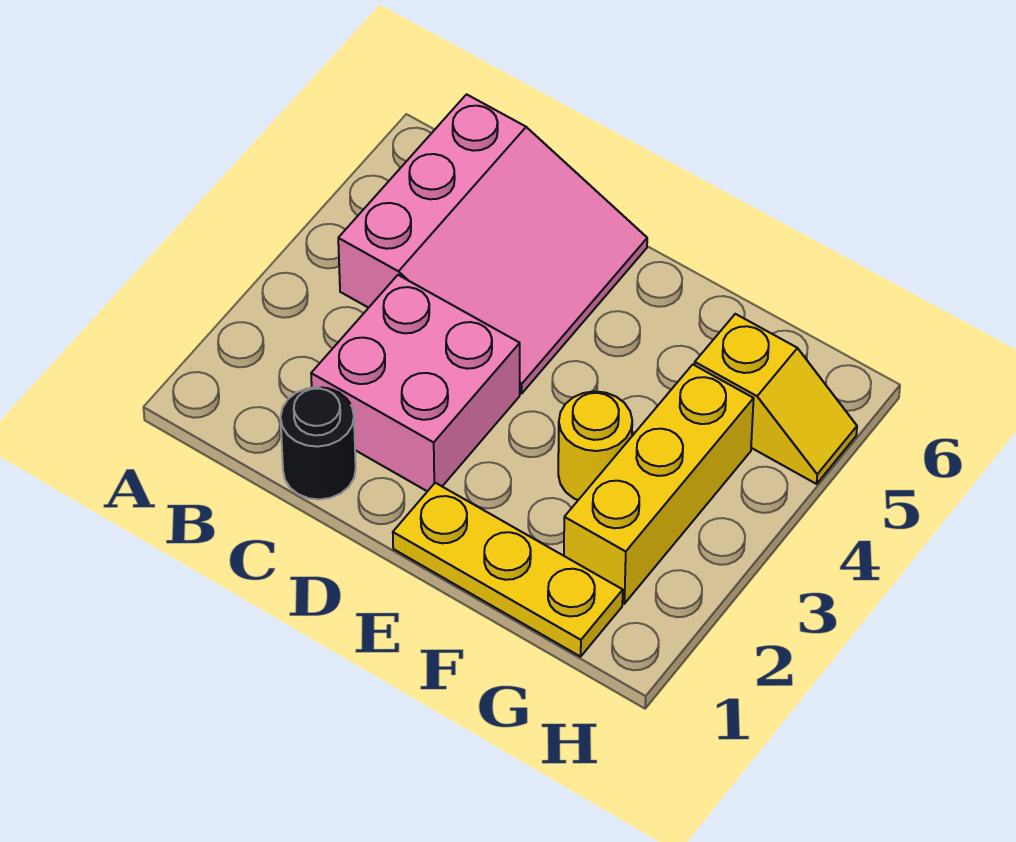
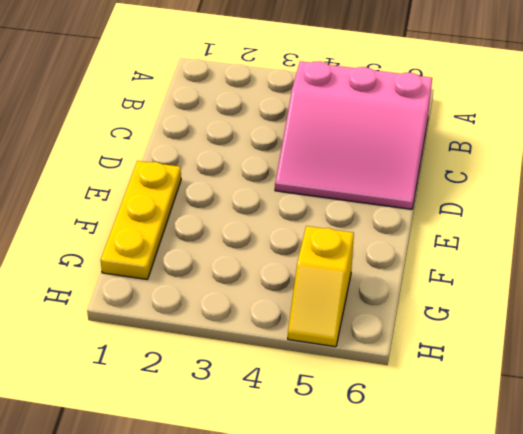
none -> black round brick C1 level 1
none -> pink brick C2:D3 level 1

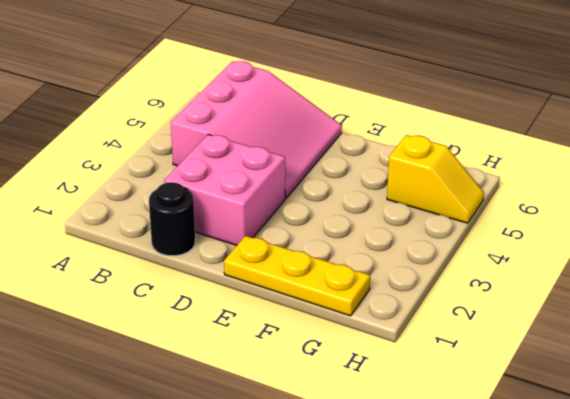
none -> yellow round brick F3 level 1
none -> yellow brick G2:G4 level 1

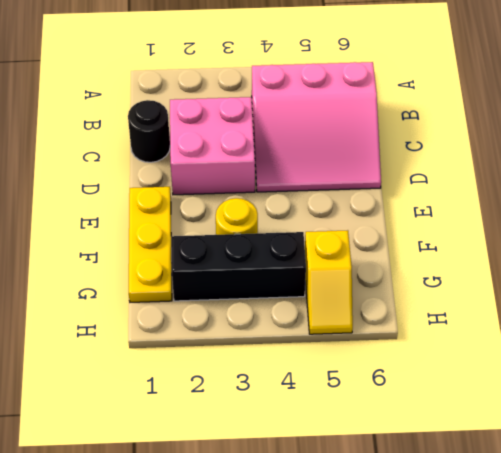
black brick G2:G4 level 1 -> yellow brick G2:G4 level 1

